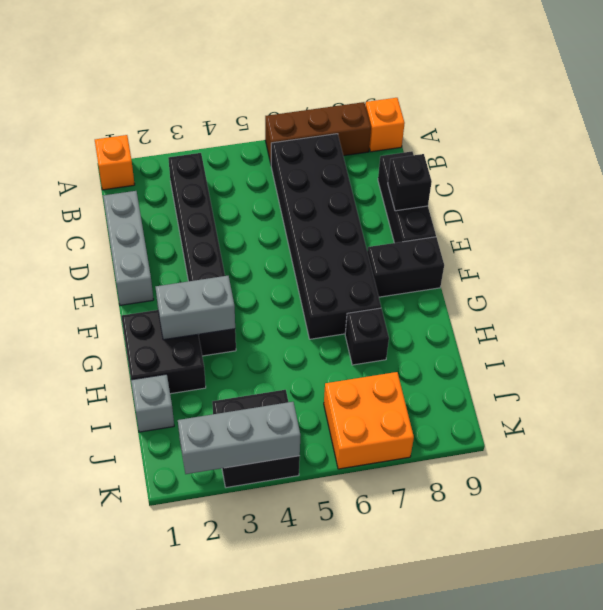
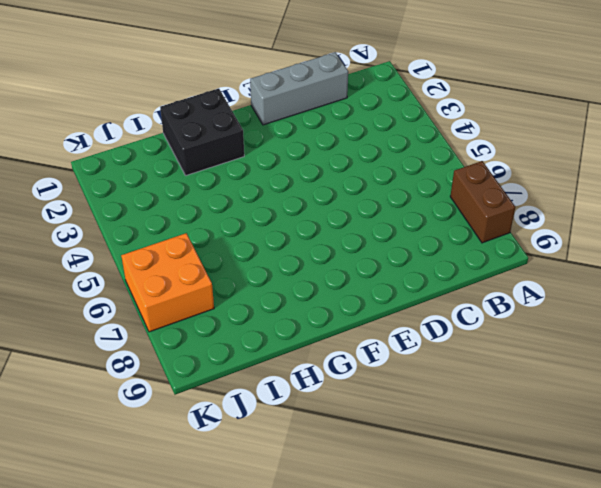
brown brick A7:A8 level 1 -> brown brick A6:A8 level 1
none -> orange brick A1 level 1
none -> orange brick A9 level 1
none -> black brick B3:G3 level 1

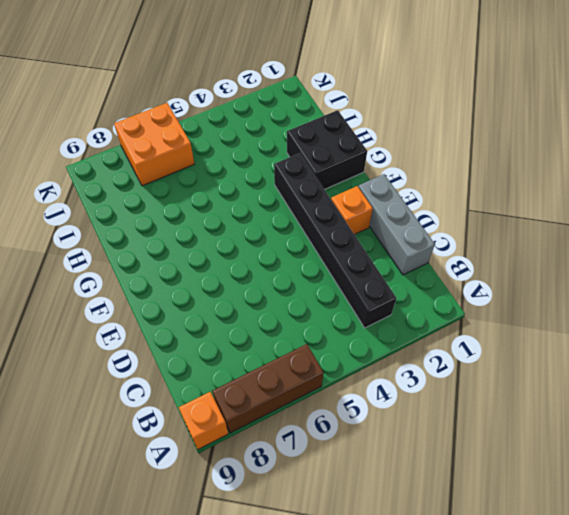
orange brick E2 level 1 -> orange brick A1 level 1
none -> black brick B6:G7 level 1
none -> black brick C9:E9 level 1
none -> black brick F8:F9 level 1

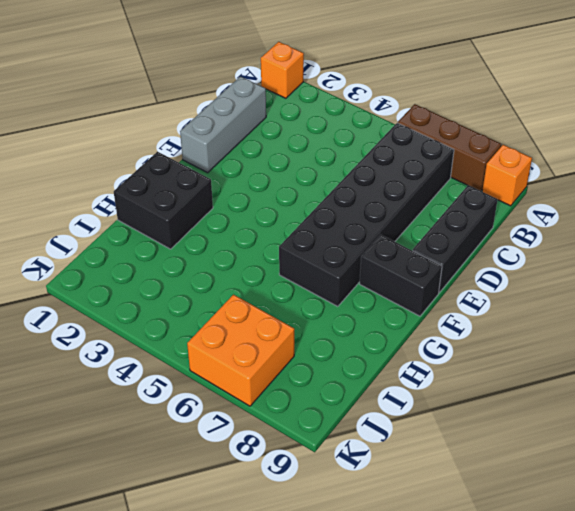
none -> black brick B3:G3 level 1
none -> black brick H7 level 1
none -> grey brick I1 level 1

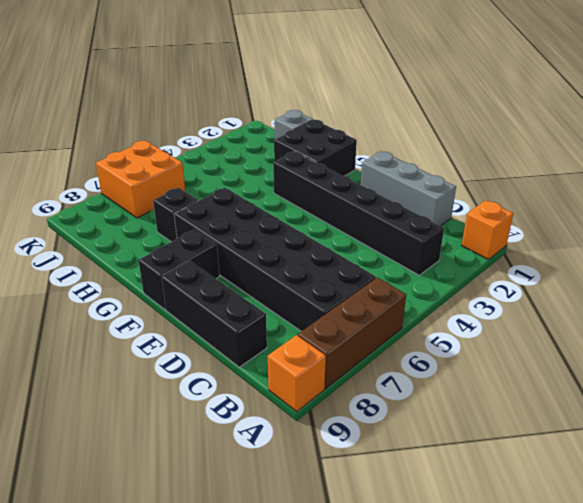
none -> black brick J3:K4 level 1
none -> black brick D9 level 2
none -> grey brick G2:G3 level 2

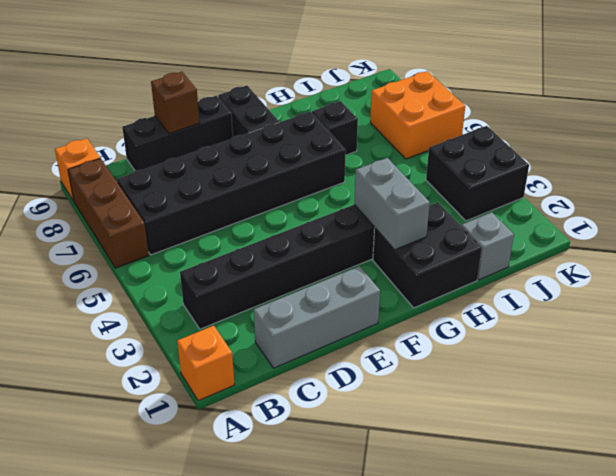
brown brick D9 level 2 -> black brick D9 level 2
none -> grey brick K2:K4 level 2

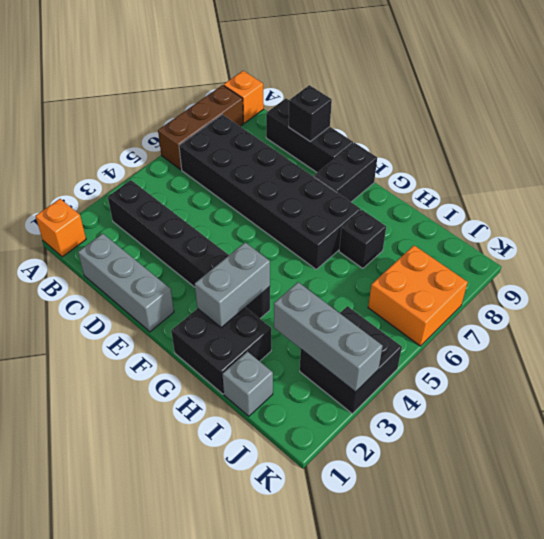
grey brick I3:K3 level 2 -> grey brick K2:K4 level 2

